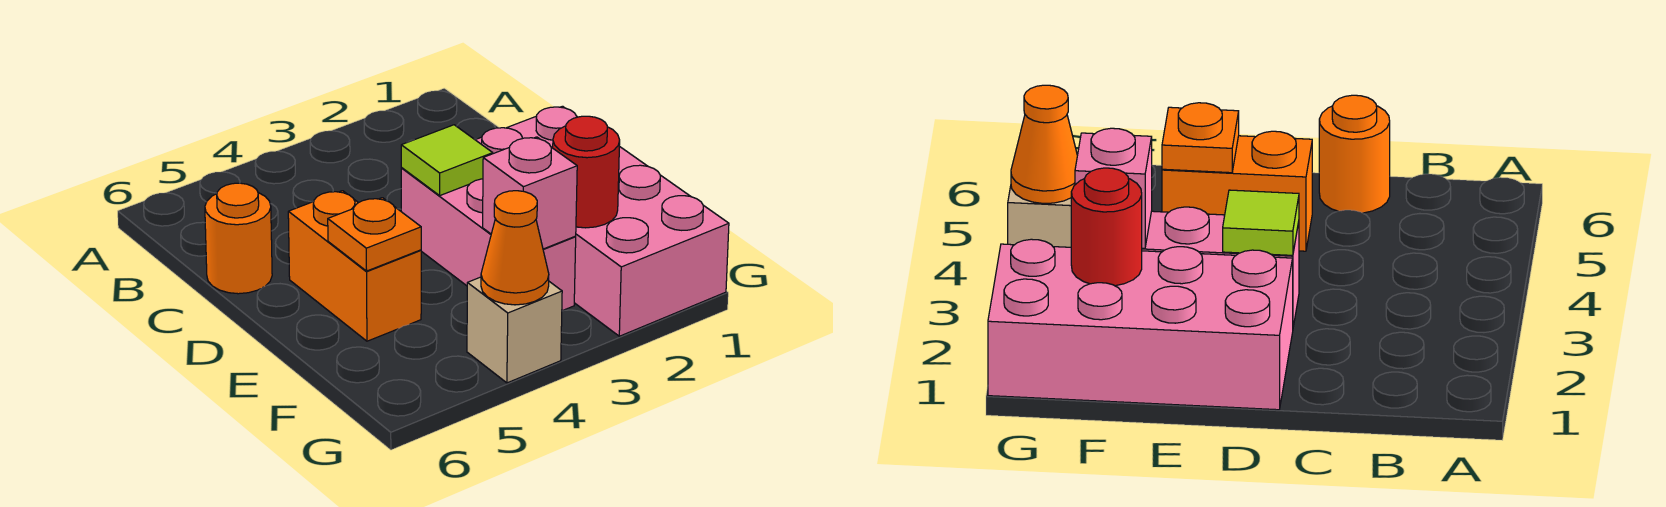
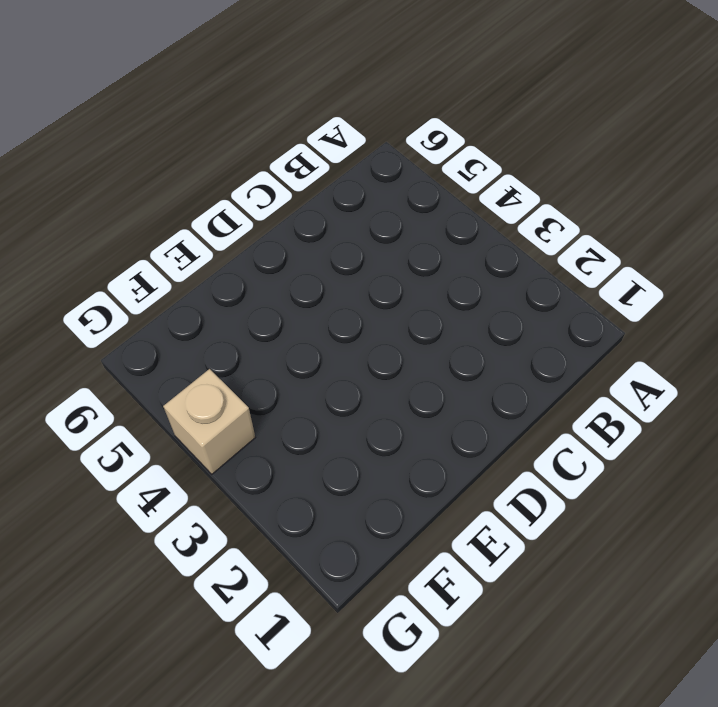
none -> orange round brick C6 level 1
none -> pink brick D1:G2 level 1

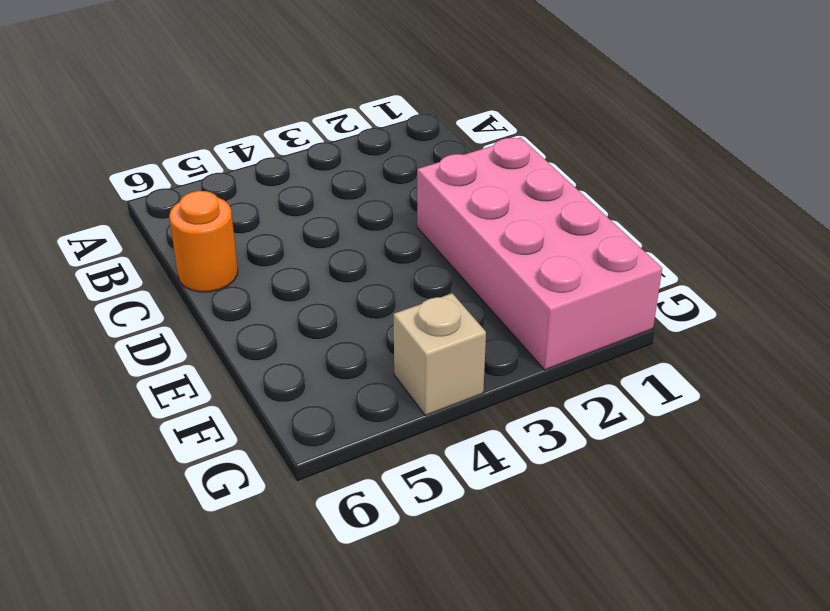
none -> pink brick D3:F3 level 1
none -> orange brick D5:E5 level 1

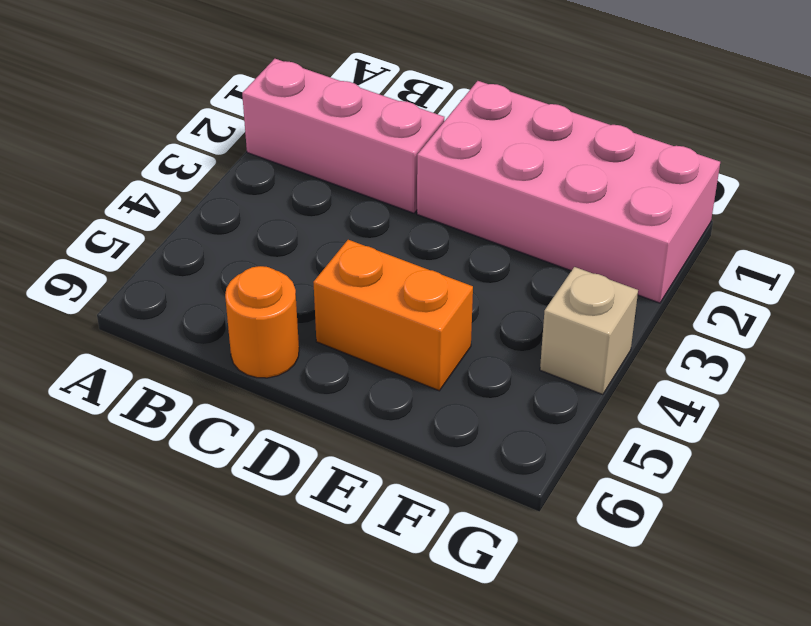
pink brick A2:C2 level 1 -> pink brick D3:F3 level 1
none -> lime tile D3 level 2
none -> orange plate E5 level 2

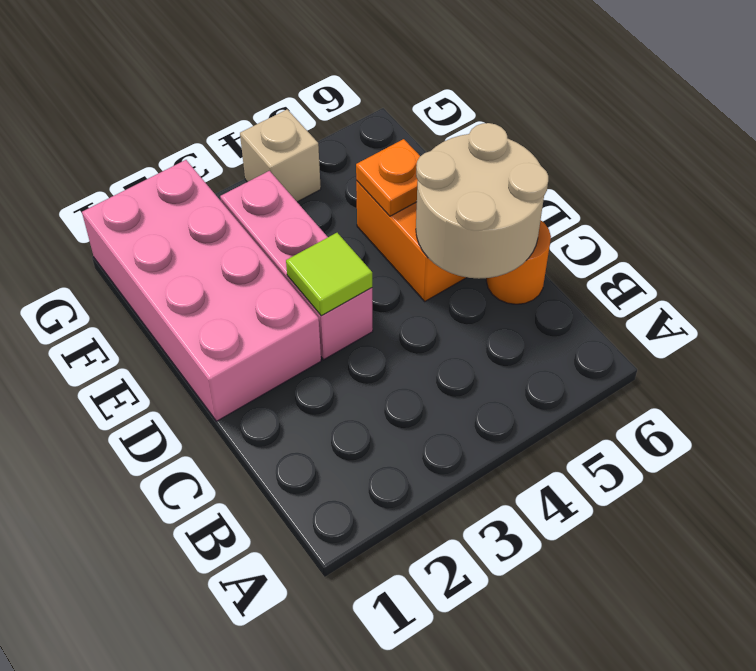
tan round brick C5:D6 level 2 -> none
none -> red round brick F2 level 2
none -> pink brick F3 level 2

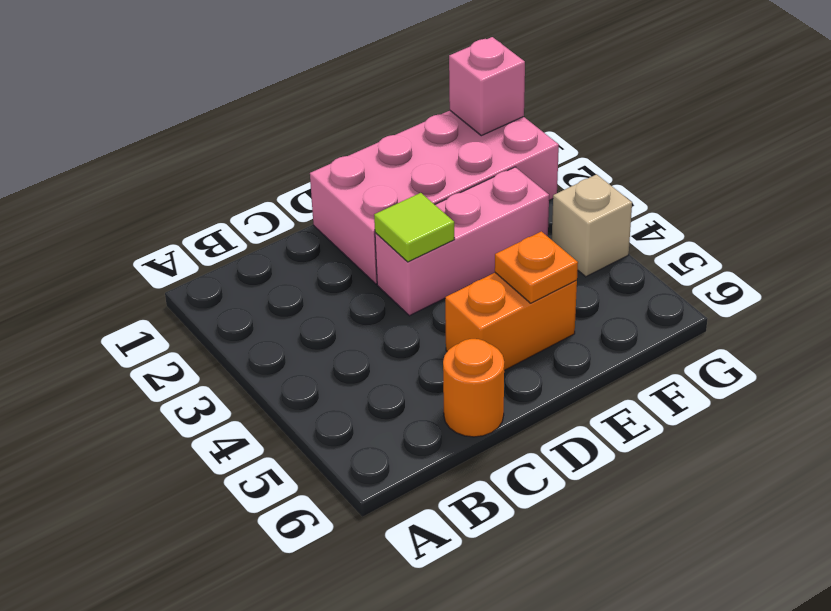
pink brick G1 level 2 -> pink brick F3 level 2
none -> red round brick F2 level 2
none -> orange cone G4 level 2

